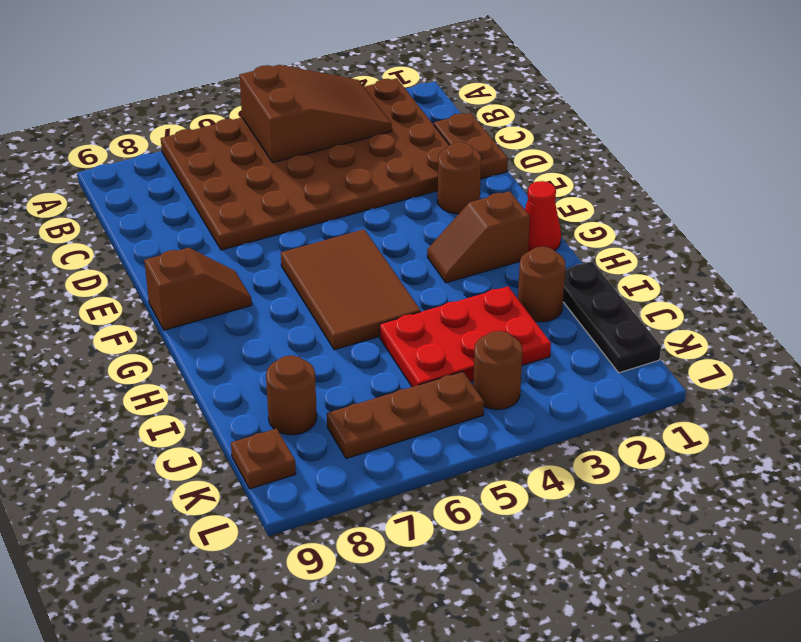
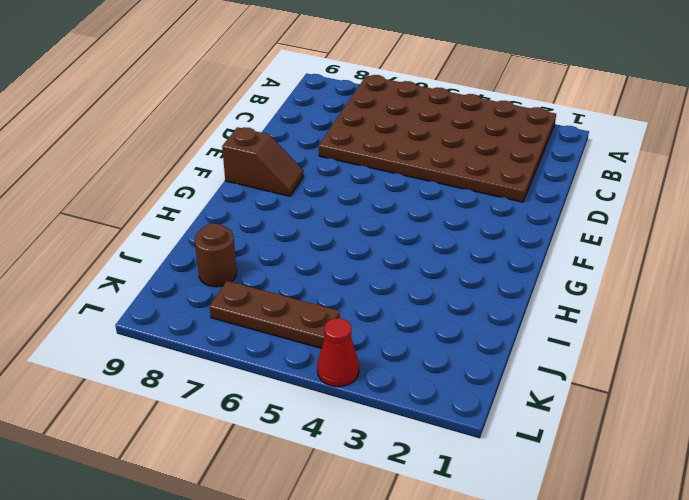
red cone L4 level 1 -> red cone G1 level 1
none -> brown plate C1:D1 level 1
none -> brown round brick E2 level 1
none -> brown tile F5:H6 level 1

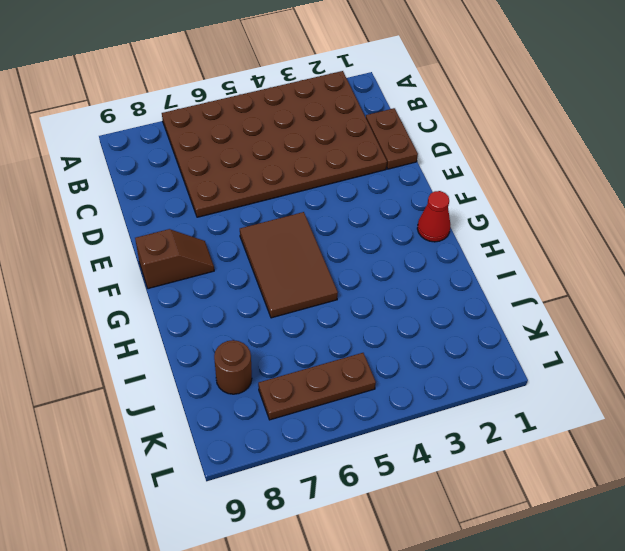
none -> brown round brick E2 level 1
none -> brown slope G2:G3 level 1 top 2
none -> black plate I1:K1 level 1

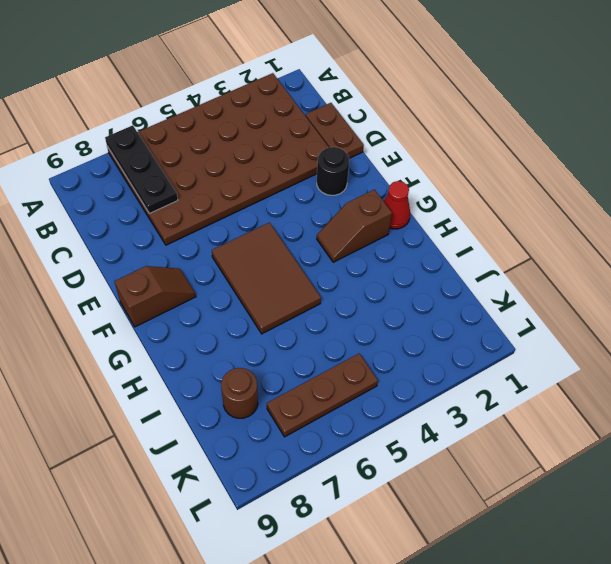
black plate A7:C7 level 2 -> black plate I1:K1 level 1
black round brick E2 level 1 -> brown round brick E2 level 1
none -> brown round brick I2 level 1
none -> red plate I3:J5 level 1
none -> brown round brick K4 level 1

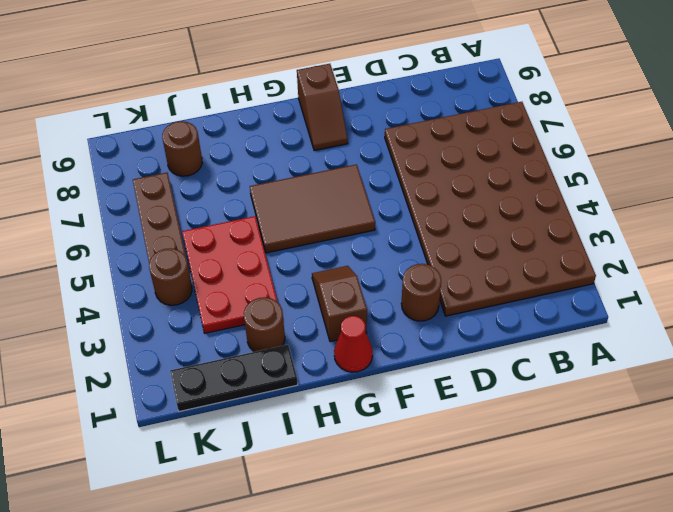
none -> brown plate C1:D1 level 1
none -> brown plate K9 level 1
none -> brown slope A3:B5 level 2 top 5

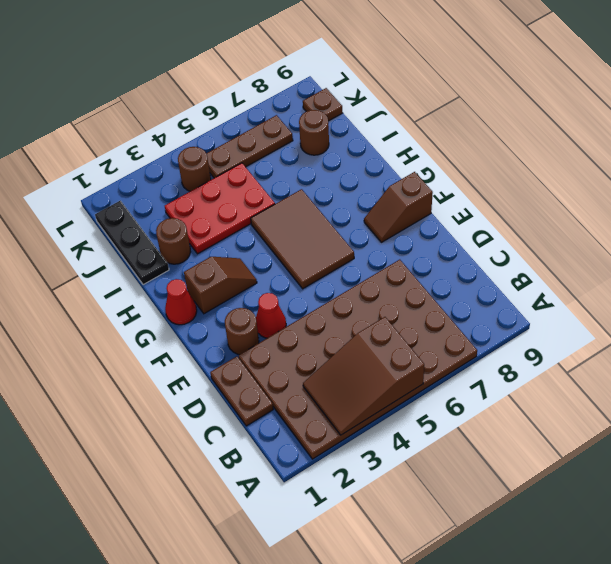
red cone E3 level 1 -> none

